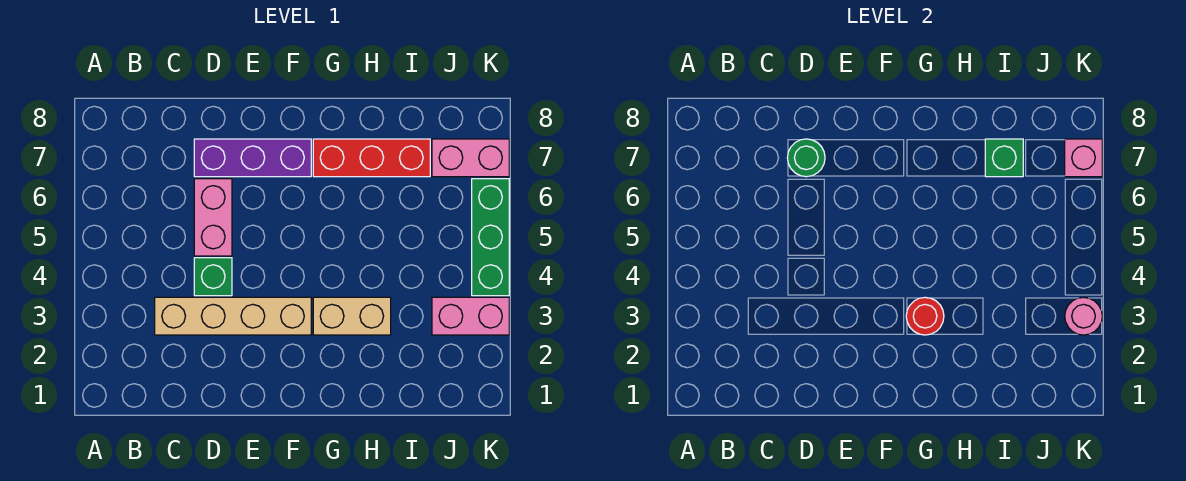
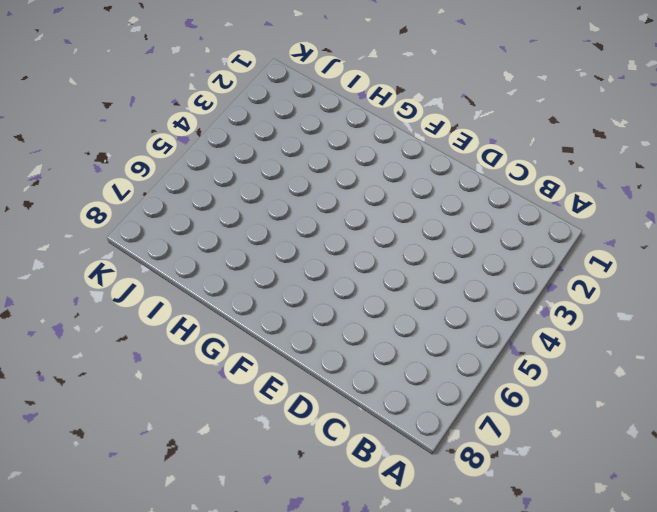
none -> tan brick C3:F3 level 1
none -> green brick D4 level 1
none -> pink brick D5:D6 level 1

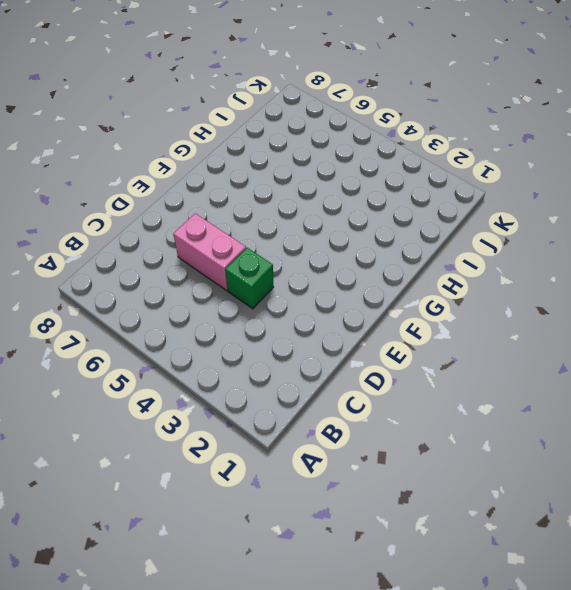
none -> tan brick C3:F3 level 1
none -> purple brick D7:F7 level 1
none -> tan brick G3:H3 level 1

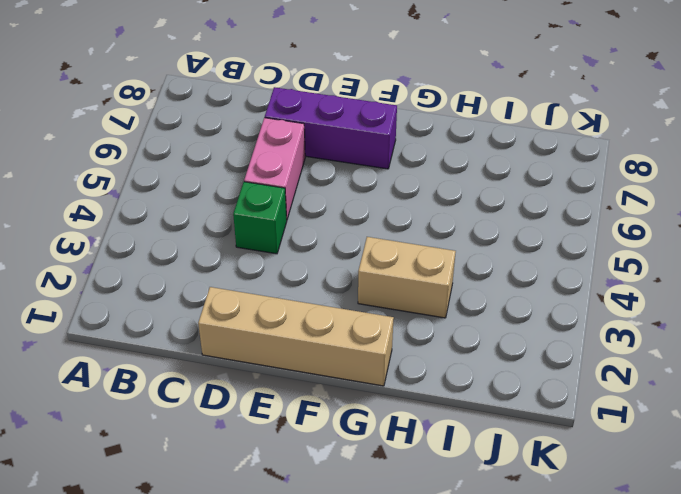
tan brick D1:G1 level 1 -> tan brick C3:F3 level 1
none -> red brick G7:I7 level 1
none -> pink brick J3:K3 level 1
none -> pink brick J7:K7 level 1

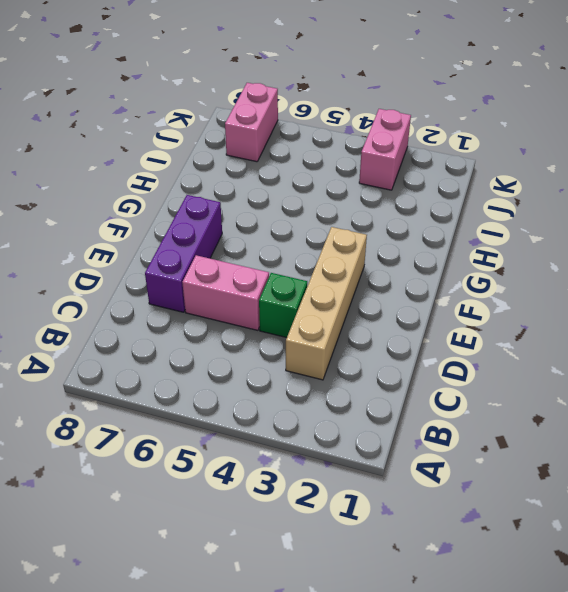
none -> tan brick G3:H3 level 1
none -> red brick G7:I7 level 1
none -> green brick K4:K6 level 1

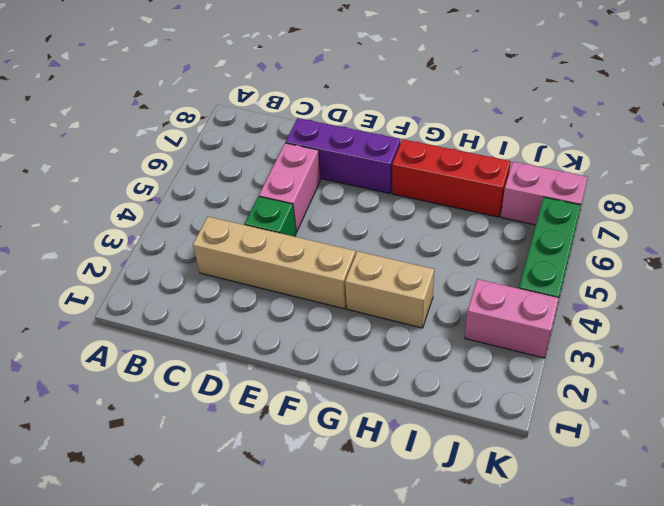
none -> green round brick D7 level 2
none -> red round brick G3 level 2
none -> green brick I7 level 2

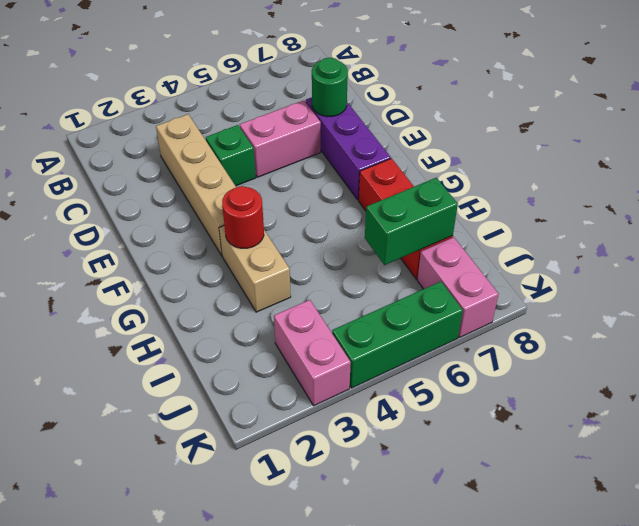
green brick I6:I7 level 2 -> green brick I7 level 2
none -> pink round brick K3 level 2
none -> pink brick K7 level 2

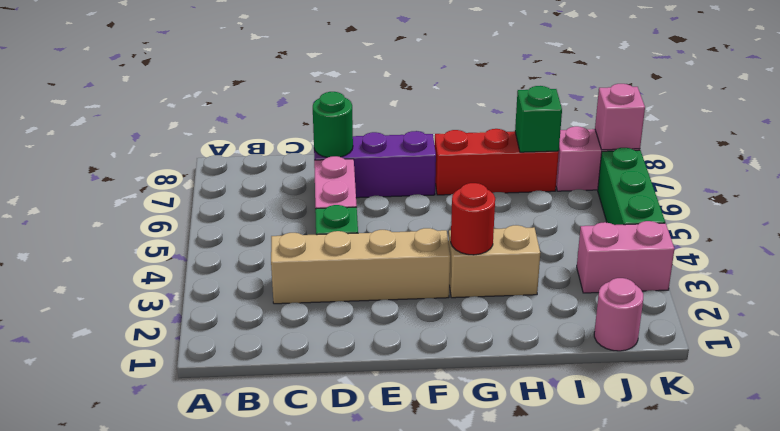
pink round brick J1 level 1 -> pink round brick K3 level 2

